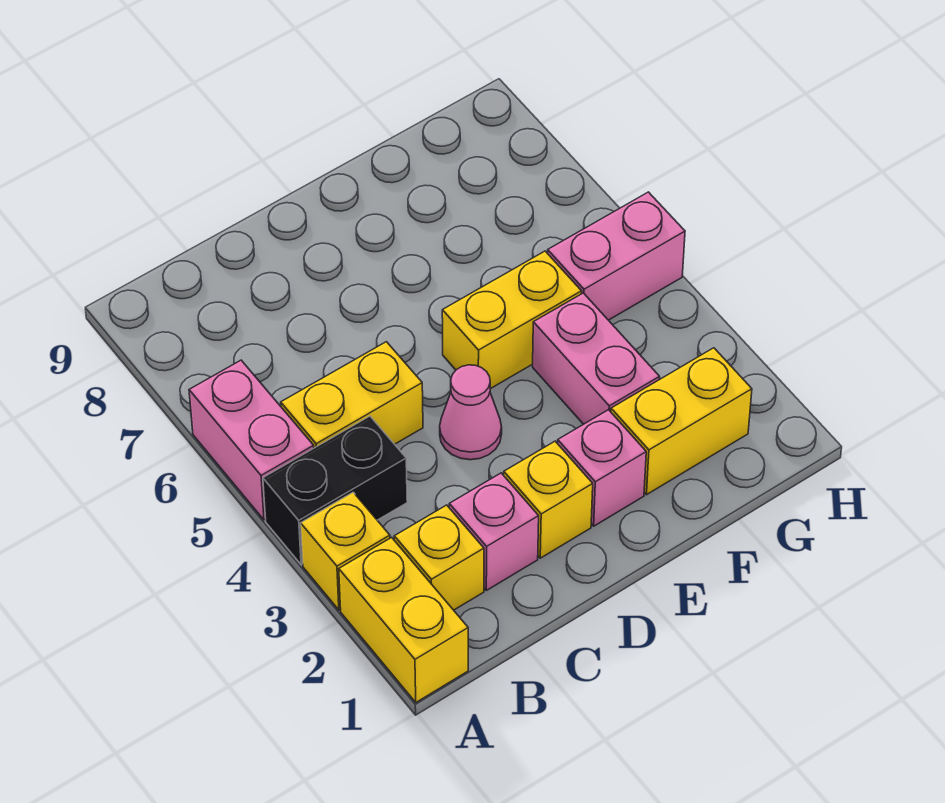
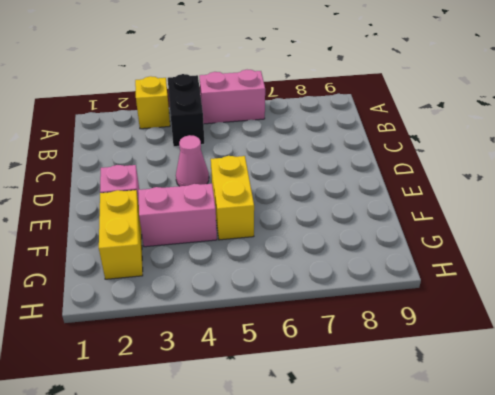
none -> yellow brick A1:A2 level 1
none -> yellow brick B2 level 1
none -> yellow brick B5:C5 level 1

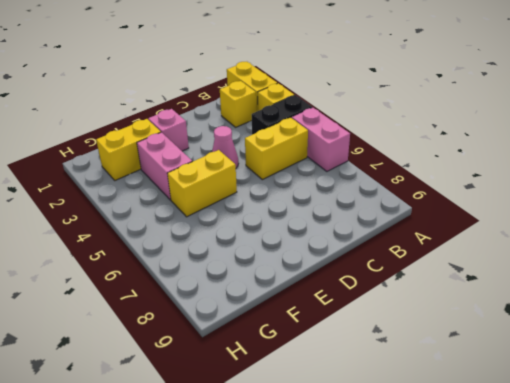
none -> pink brick C2 level 1
none -> yellow brick D2 level 1
none -> pink brick G5:H5 level 1

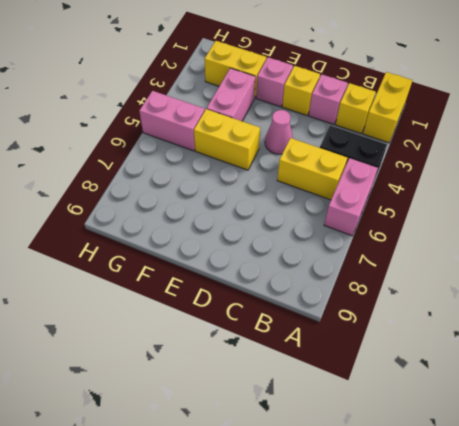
none -> yellow brick A3 level 1

